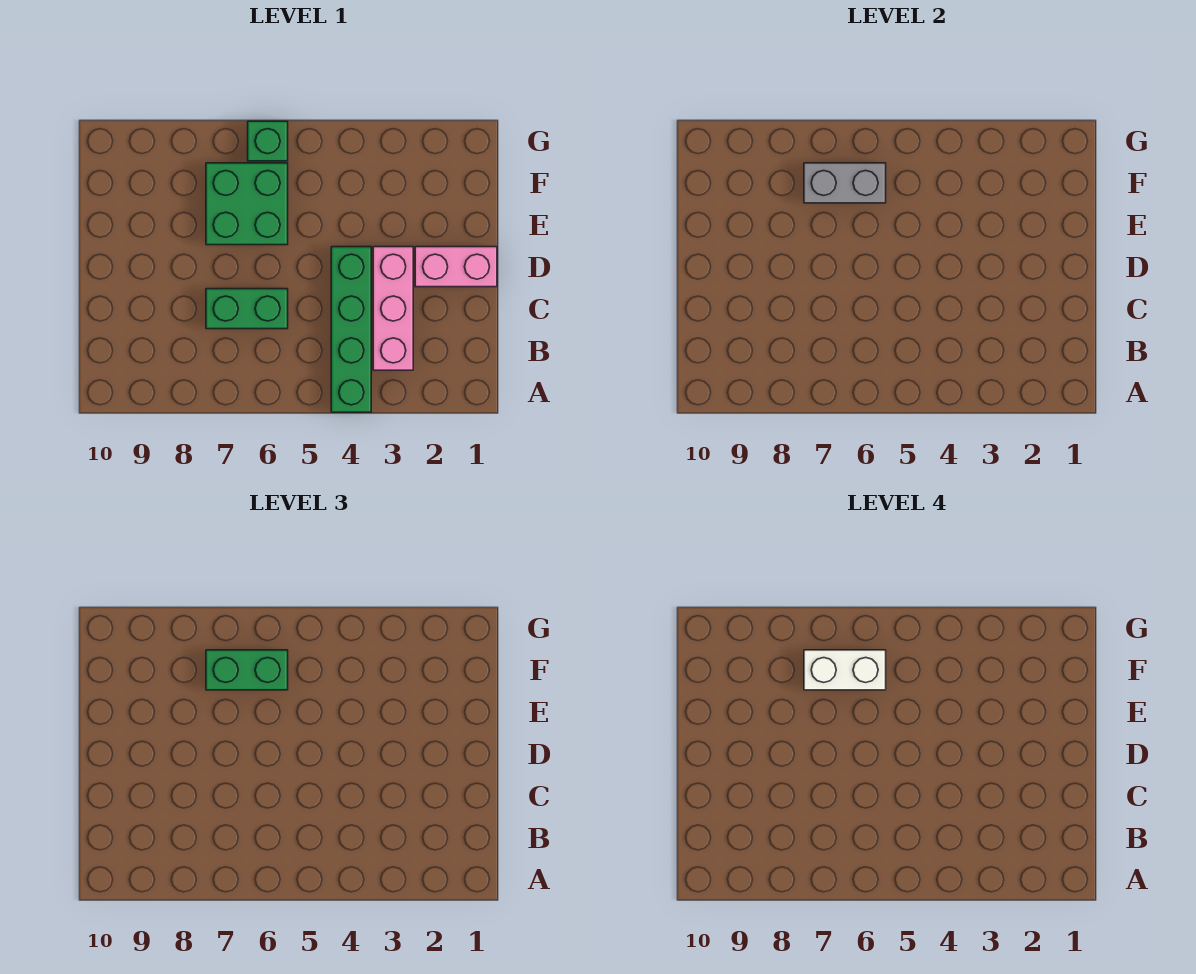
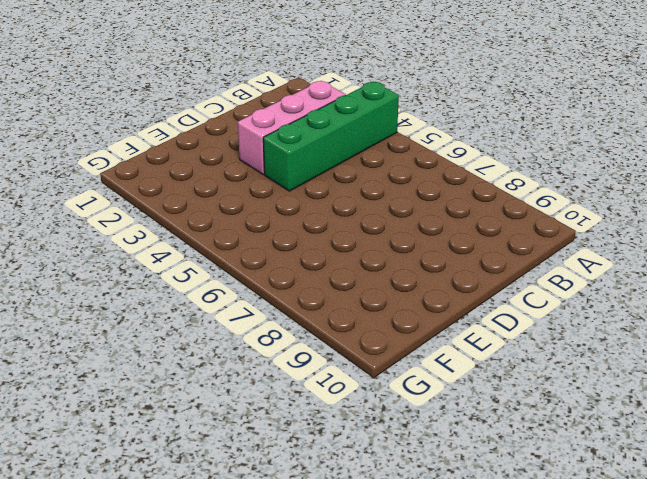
none -> green brick C6:C7 level 1
none -> pink brick D1:D2 level 1

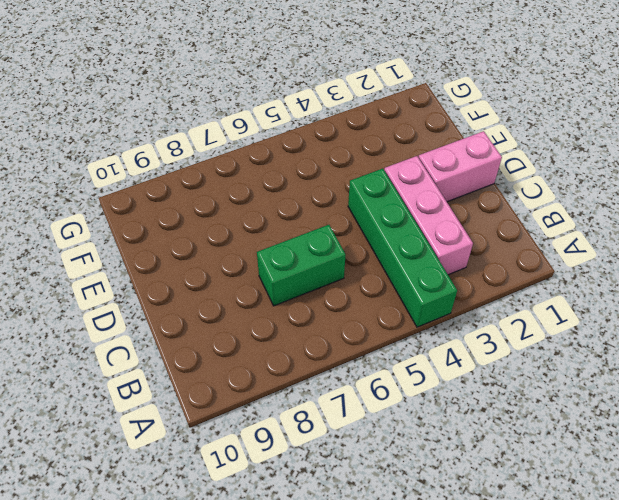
none -> green brick E6:F7 level 1
none -> green brick G6 level 1

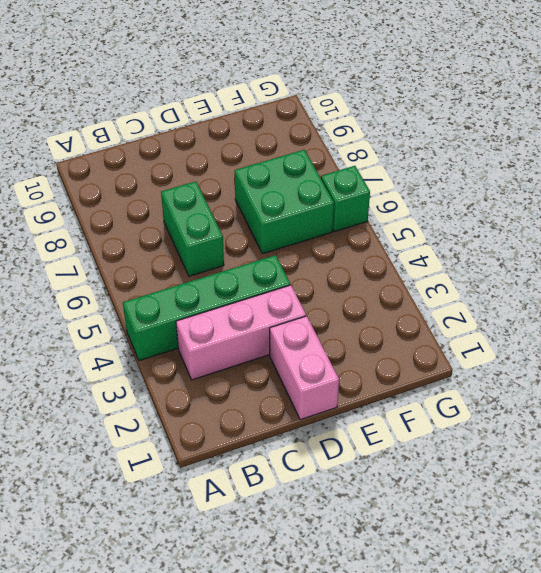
none -> grey brick F6:F7 level 2
none -> green brick F6:F7 level 3

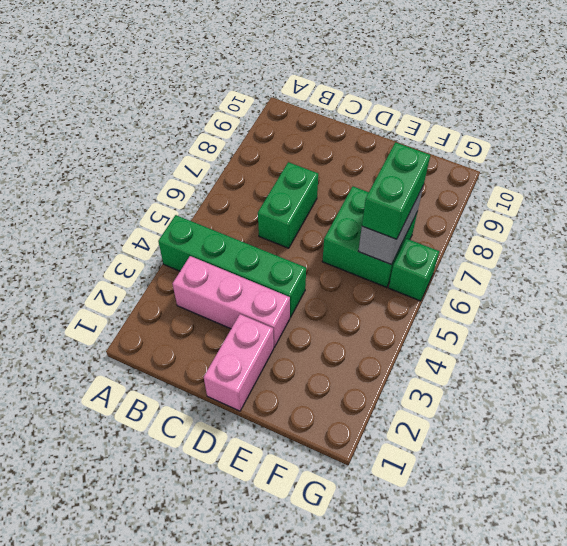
none -> white brick F6:F7 level 4

